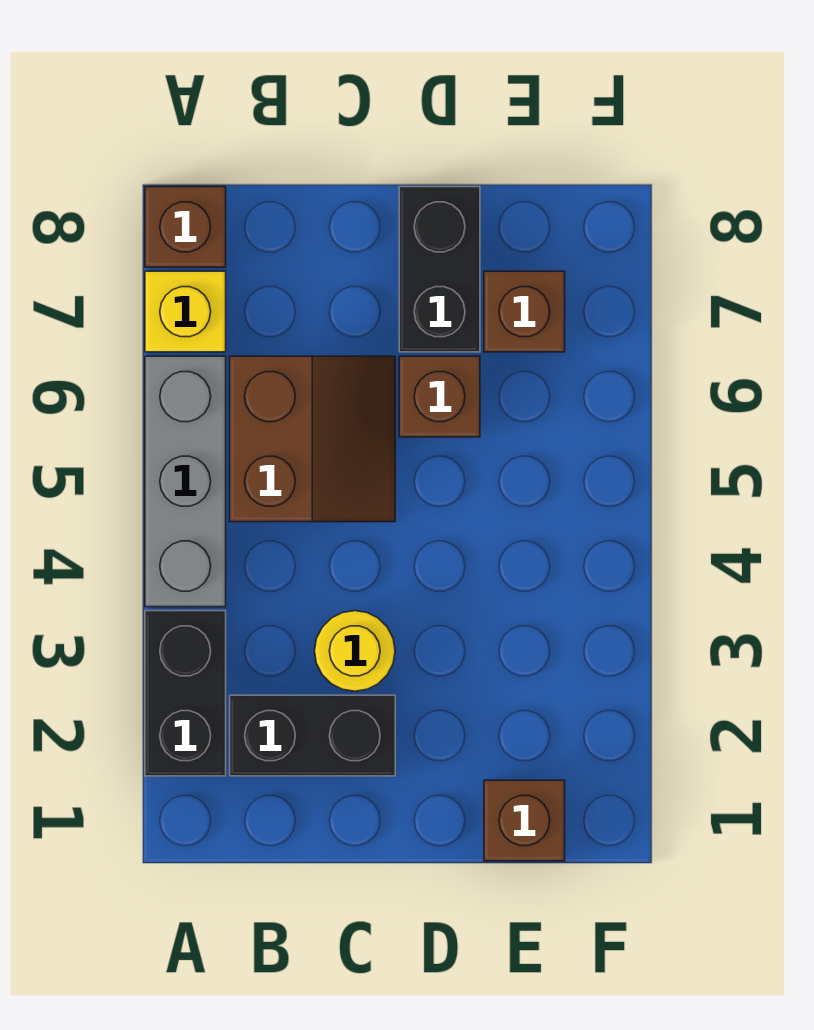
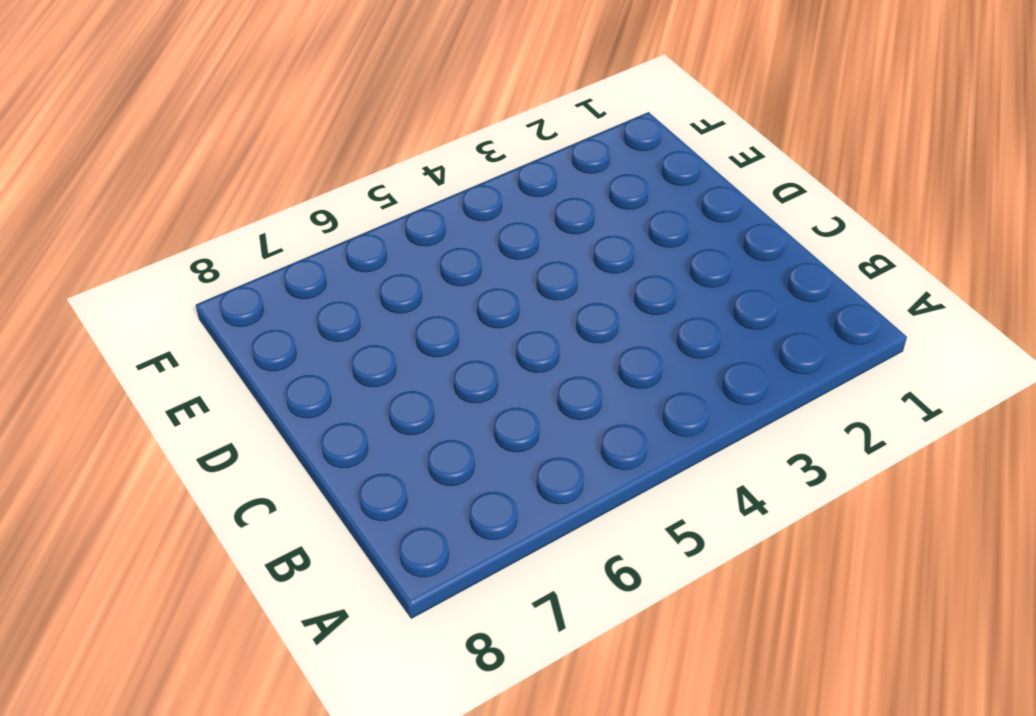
none -> black brick A2:A3 level 1
none -> grey brick A4:A6 level 1

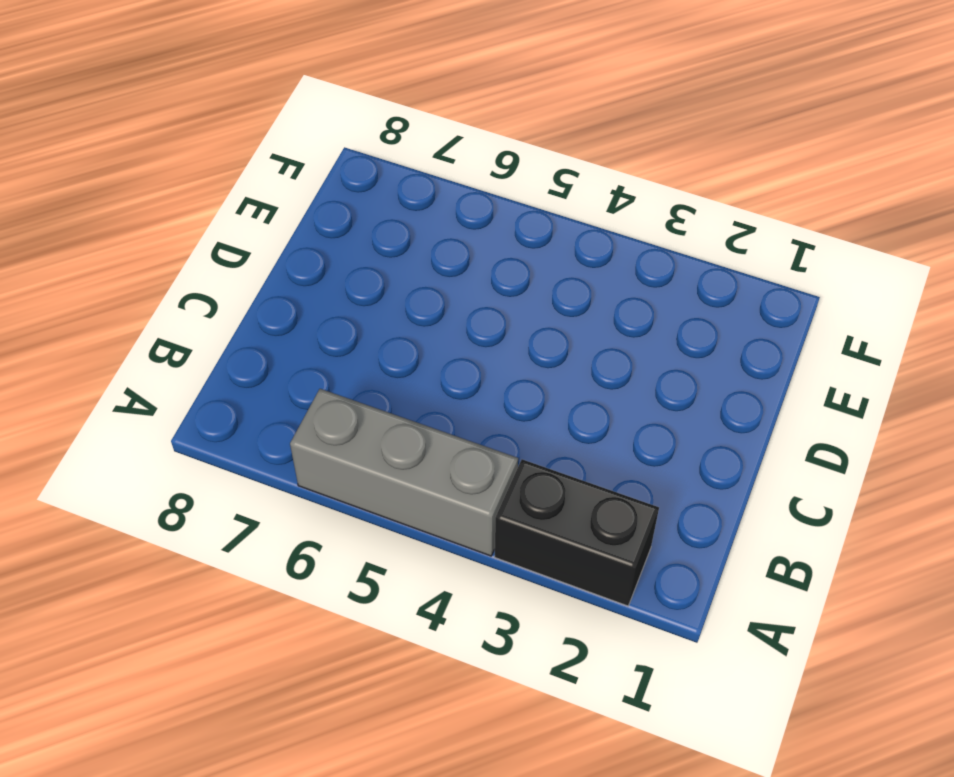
none -> yellow brick A7 level 1
none -> brown brick A8 level 1

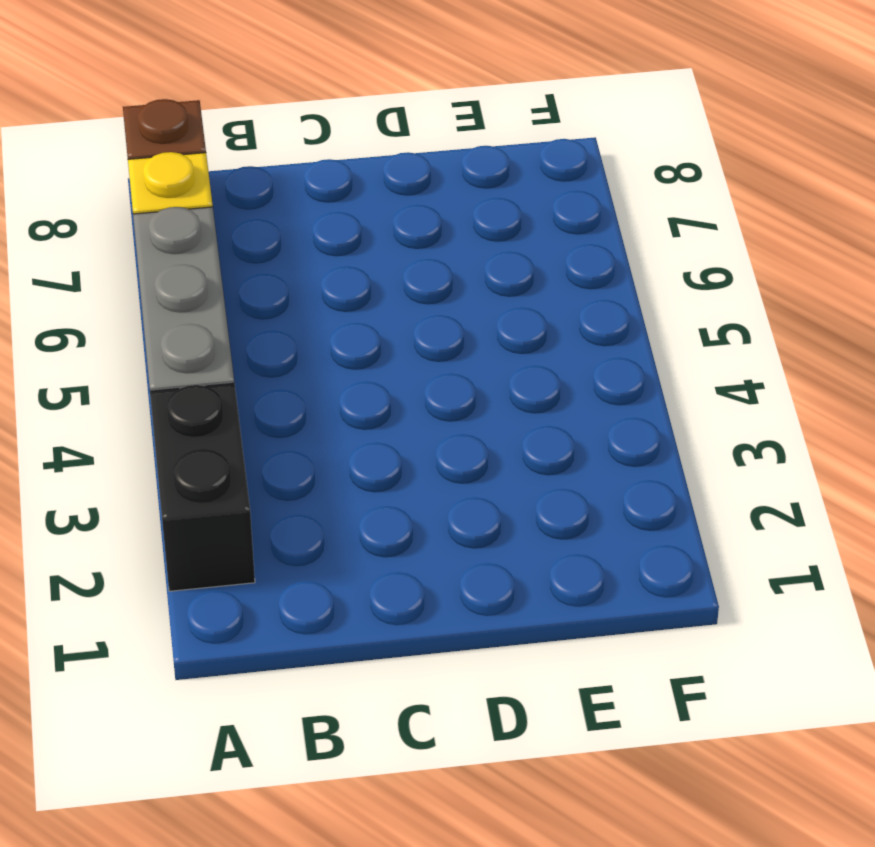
none -> black brick B2:C2 level 1
none -> brown slope B5:C6 level 1 top B

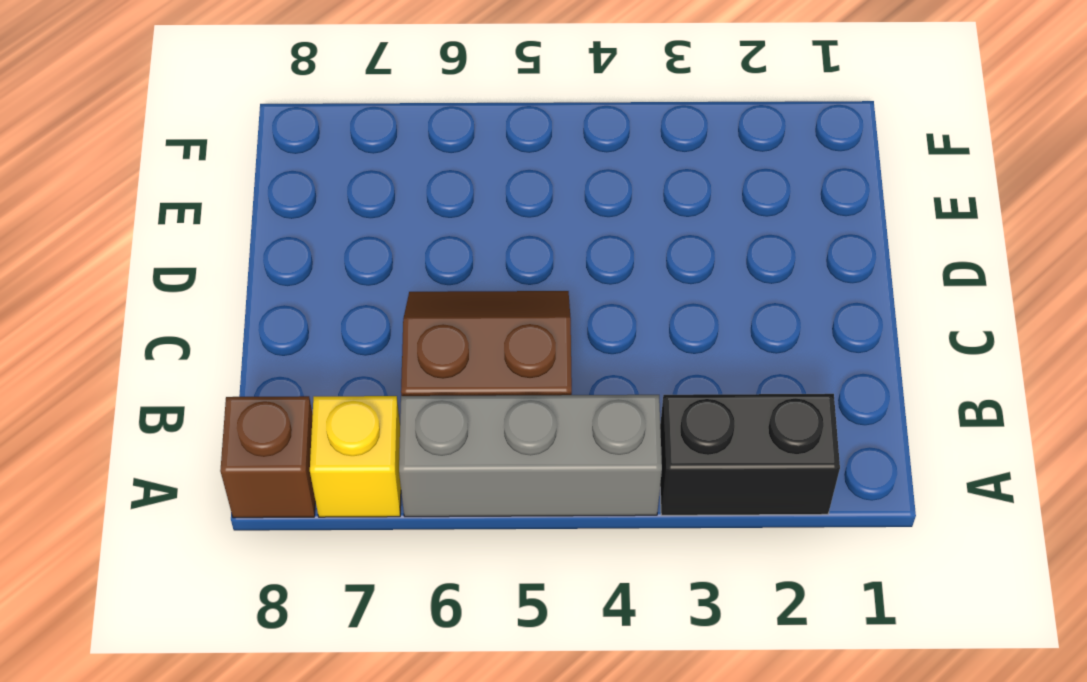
none -> black brick B2:C2 level 1
none -> yellow round brick C3 level 1

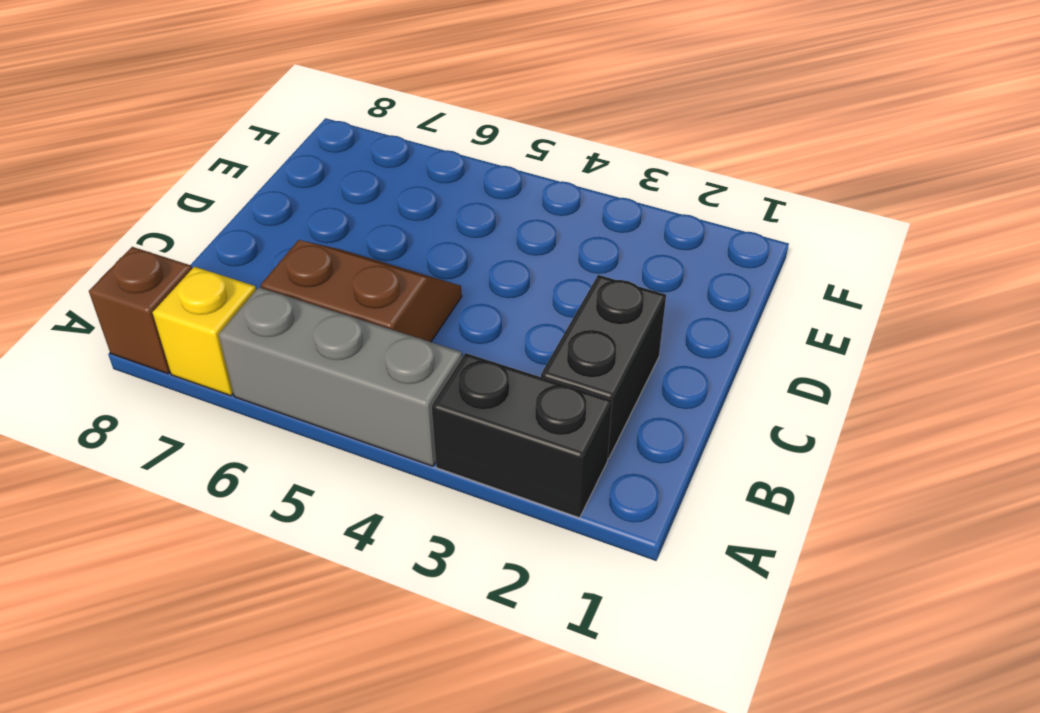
none -> yellow round brick C3 level 1
none -> brown brick D6 level 1

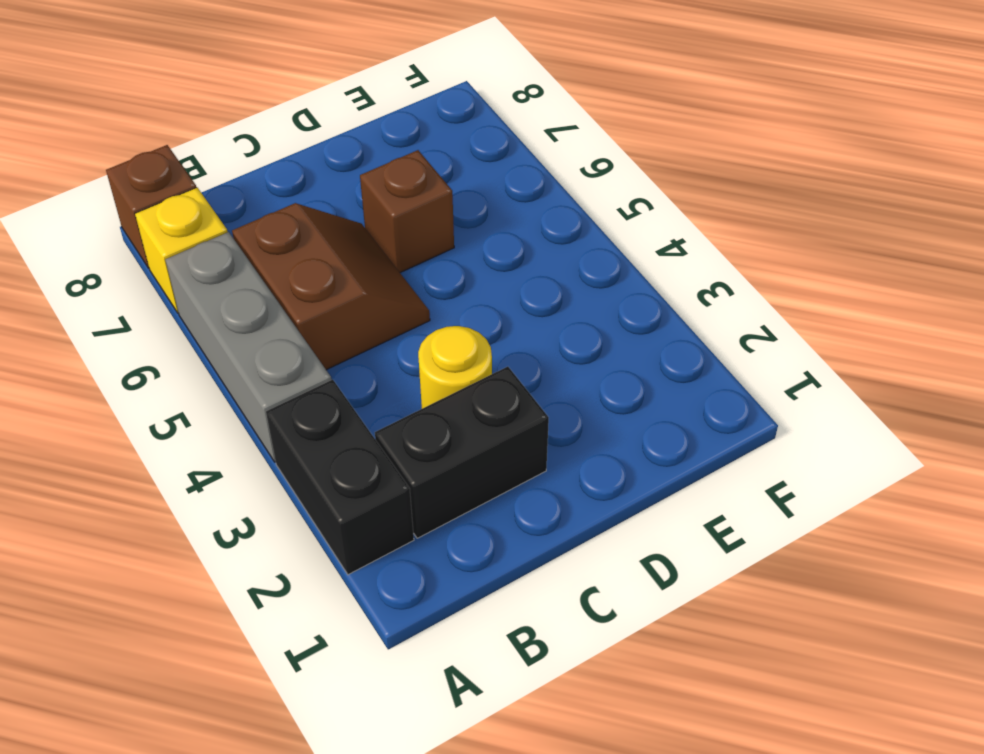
none -> black brick D7:D8 level 1
none -> brown brick E1 level 1

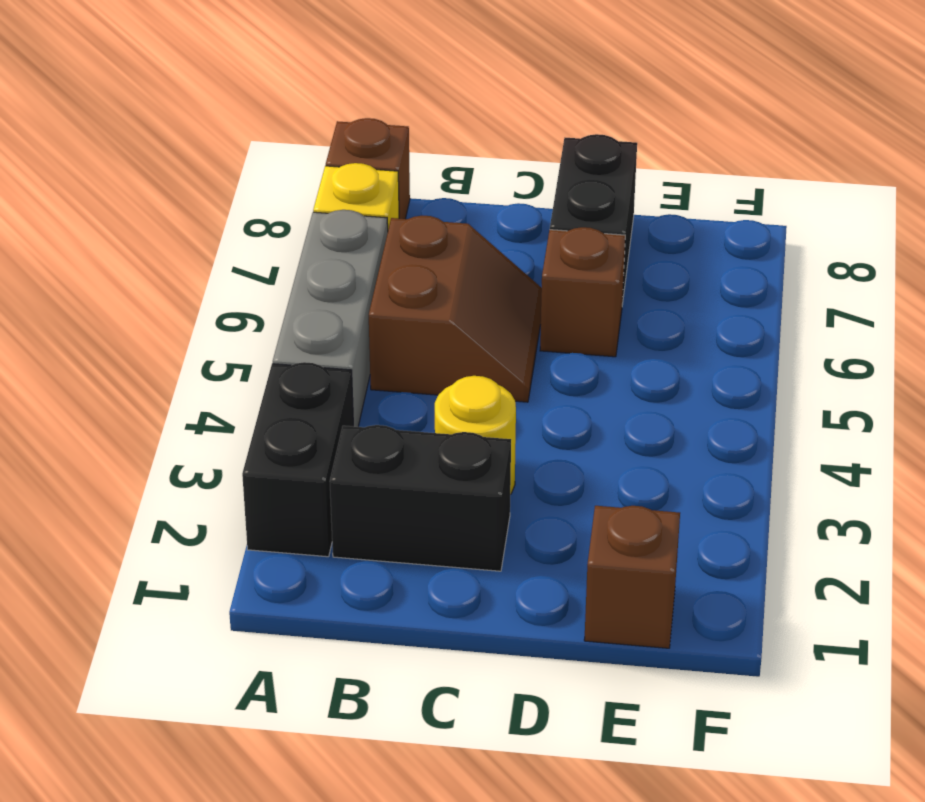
none -> brown brick E7 level 1

